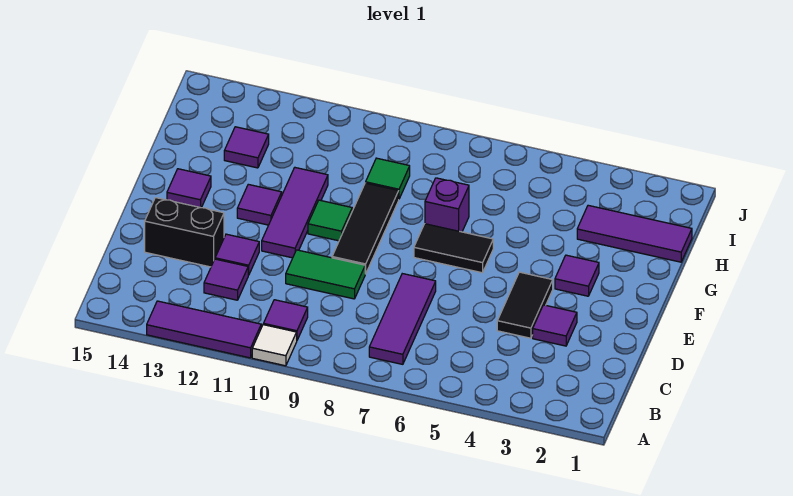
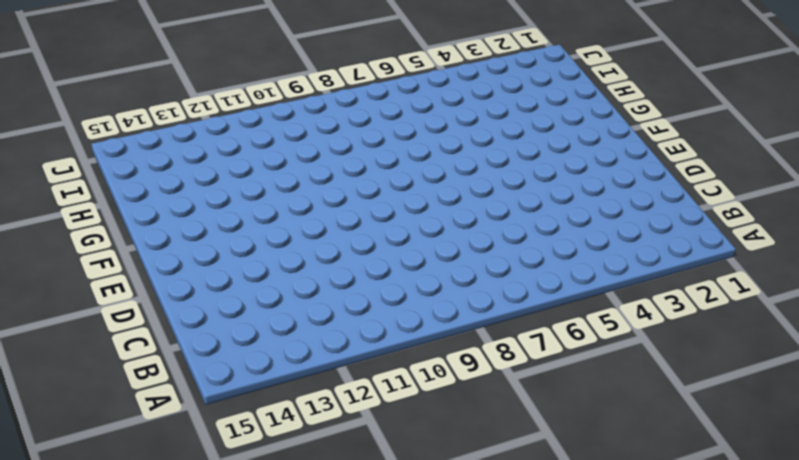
none -> white tile A10 level 1
none -> purple tile A11:A13 level 1
none -> purple tile B7:D7 level 1

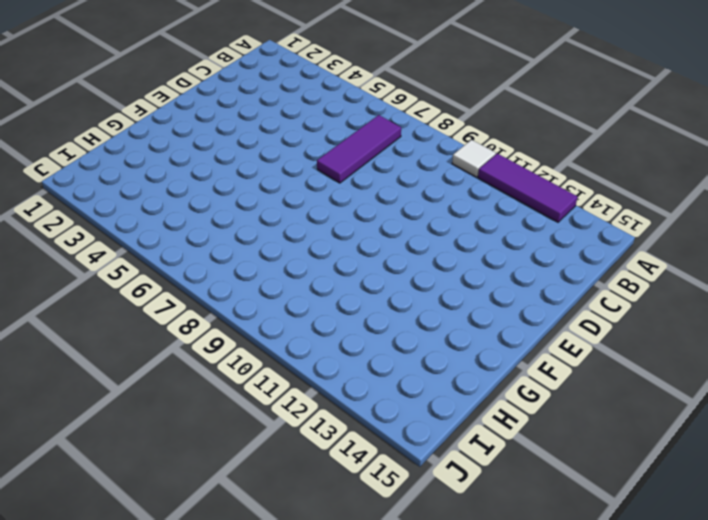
none -> purple tile B10 level 1
none -> purple tile C12 level 1
none -> purple tile D3 level 1

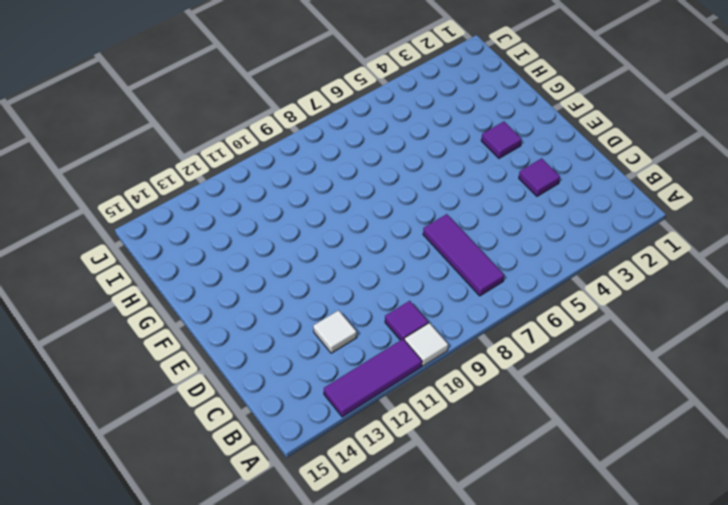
white tile C12 level 1 -> purple tile C12 level 1
none -> black tile D4:E4 level 1
none -> green tile D9:D10 level 1
none -> purple tile D12 level 1

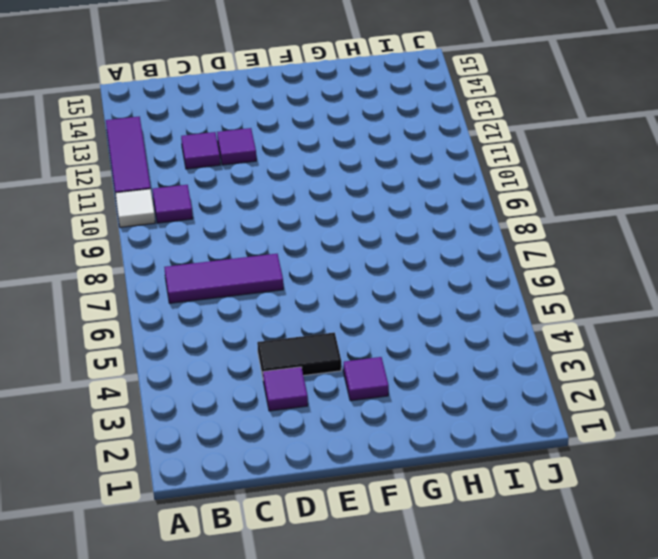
none -> green tile D9:D10 level 1
none -> black brick D13:D14 level 1
none -> black tile E9:G9 level 1

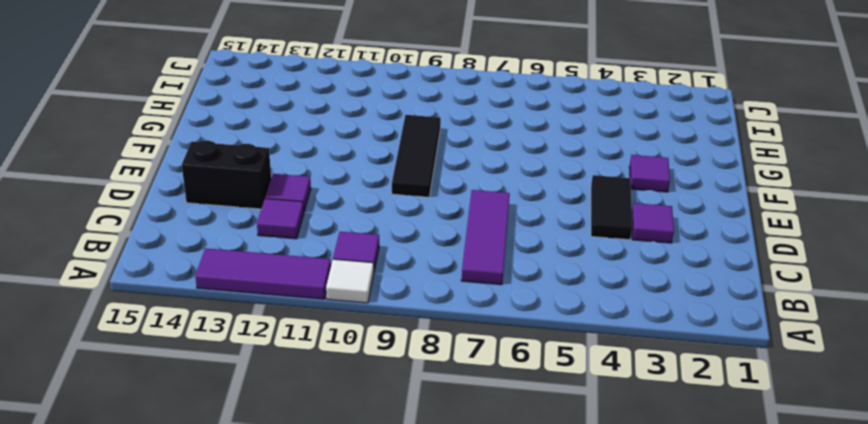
none -> green tile D9:D10 level 1
none -> purple tile E11:G11 level 1
none -> black tile F6:F7 level 1

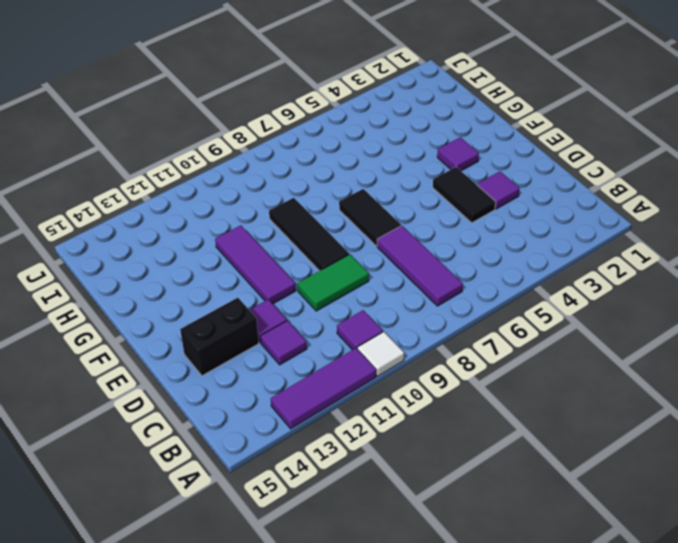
black tile E7:F7 level 1 -> black tile F6:F7 level 1
none -> green tile F10 level 1
none -> purple tile F12 level 1
none -> purple tile F14 level 1

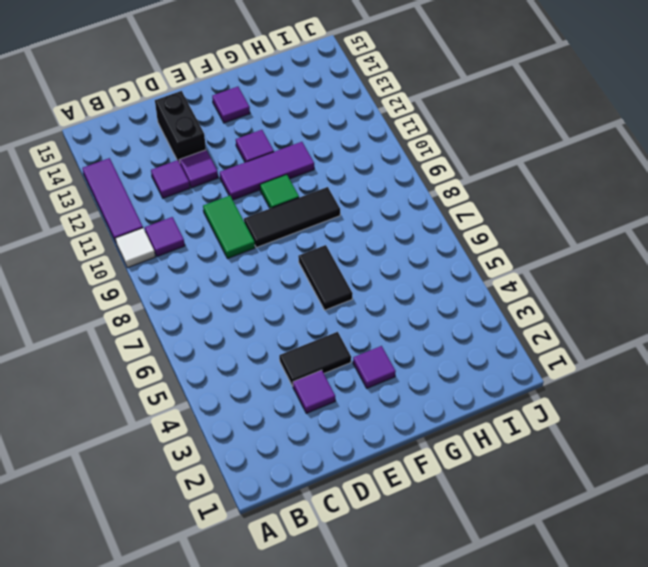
none -> purple tile B7:D7 level 1
none -> purple brick G7 level 1
none -> purple tile H1:H3 level 1

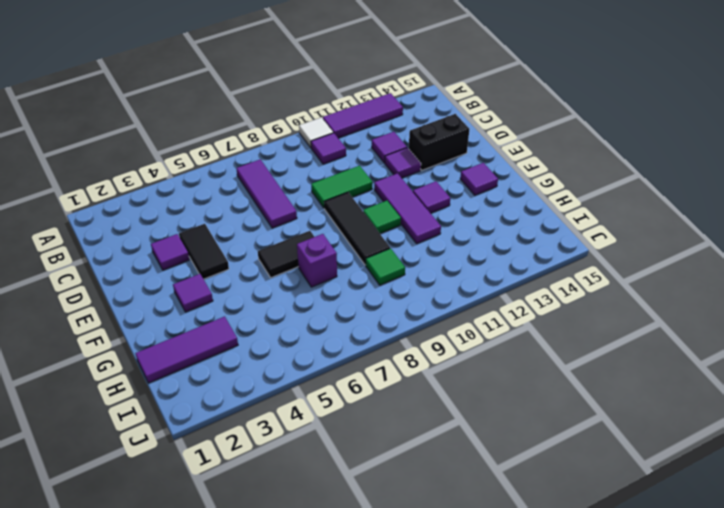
none -> purple tile H13 level 1

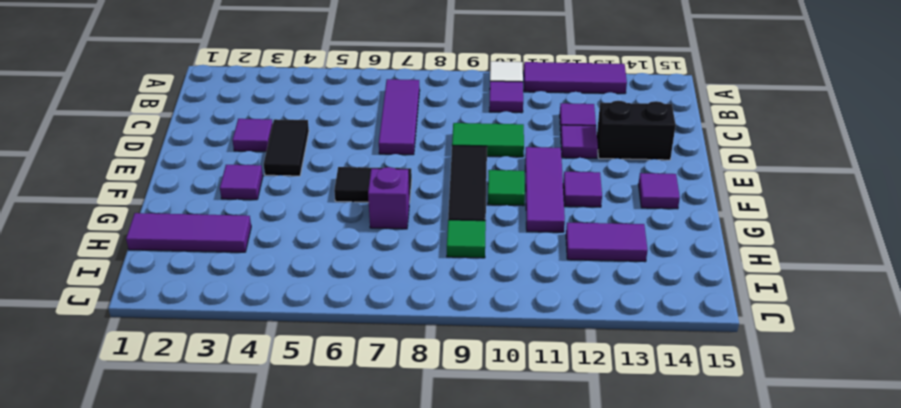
purple tile H12:H13 level 1 -> purple tile H13 level 1

